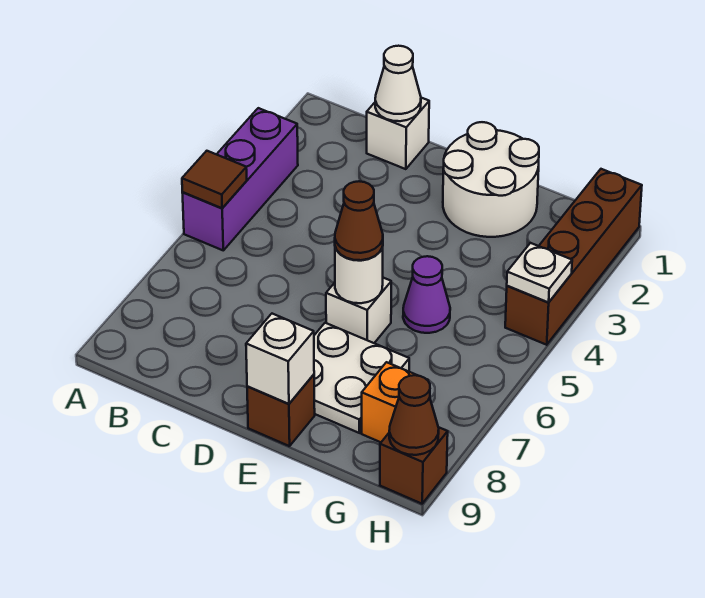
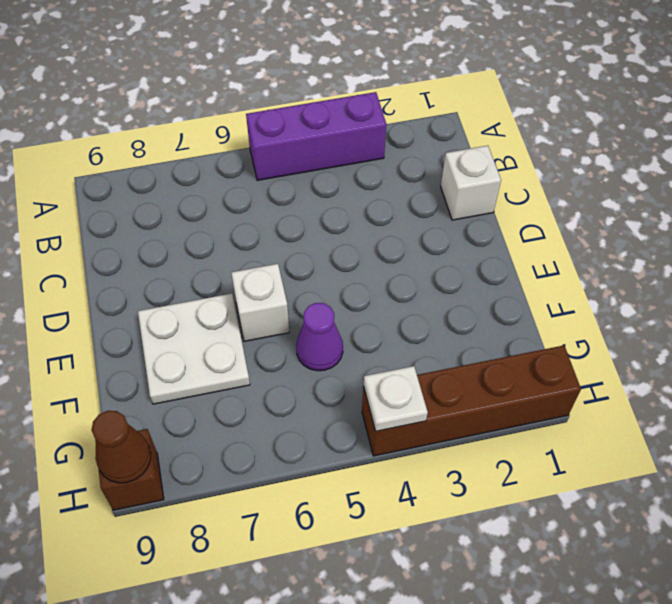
none -> white round brick E1:F2 level 1
none -> brown brick E9 level 1
none -> orange brick G8 level 1

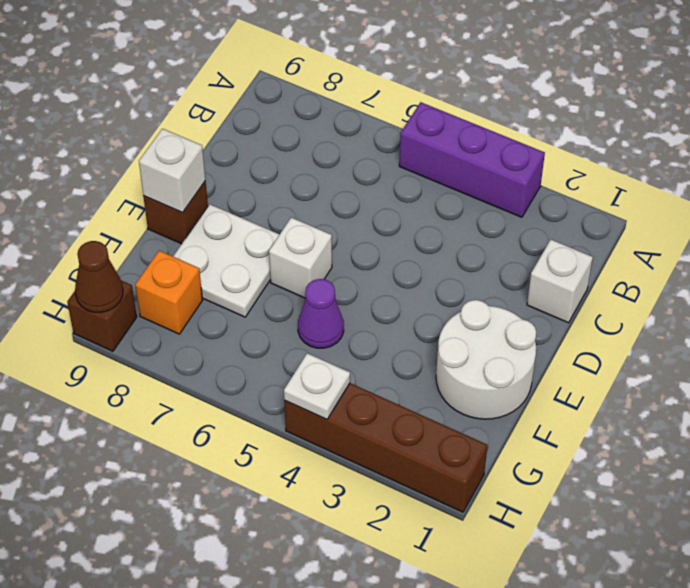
none -> brown tile A5 level 2
none -> white cone C1 level 2
none -> white round brick E6 level 2

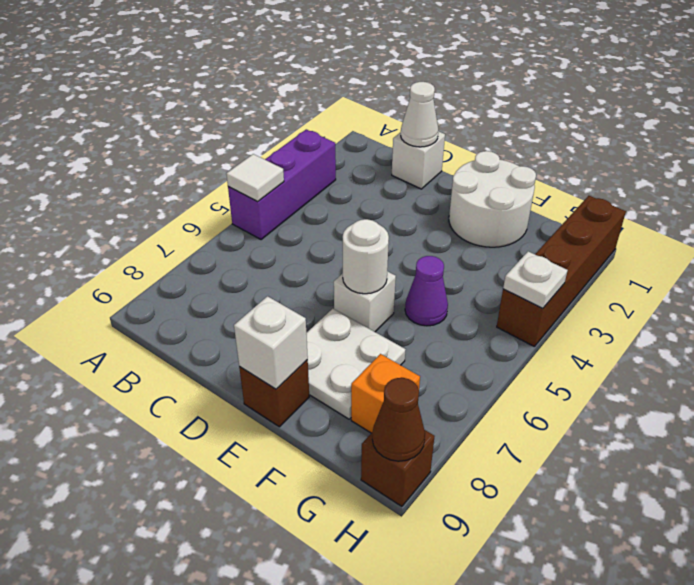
white tile A5 level 2 -> brown tile A5 level 2
none -> brown cone E6 level 3

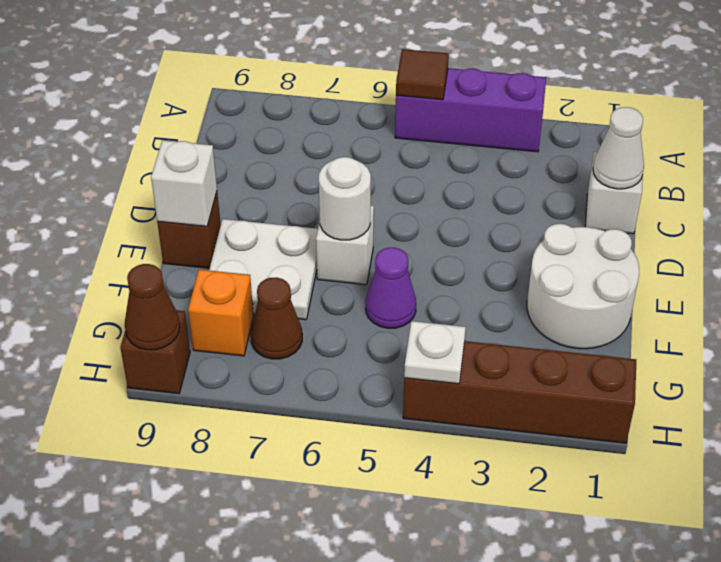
brown cone G7 level 1 -> brown cone E6 level 3

